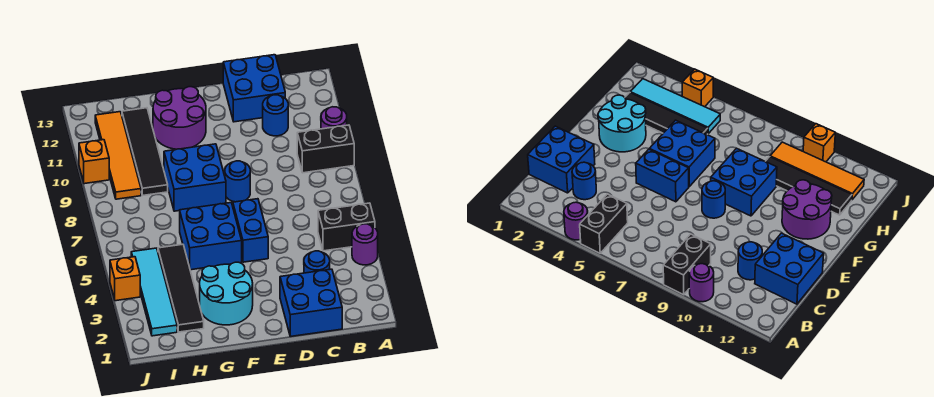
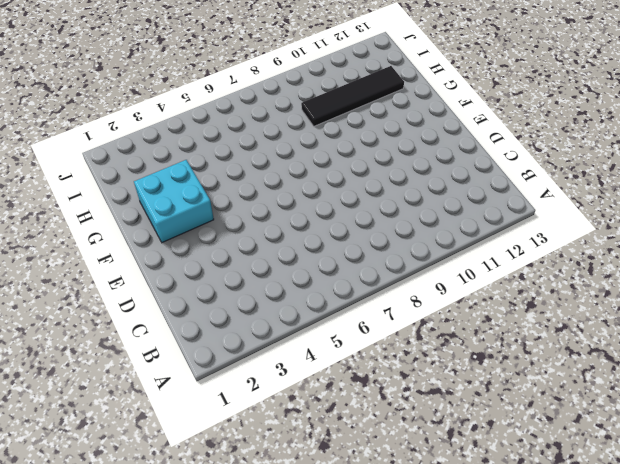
cyan brick F2:G3 level 1 -> cyan round brick F2:G3 level 1
none -> purple round brick A4 level 1
none -> black brick A5:B5 level 1
none -> black brick A9:B9 level 1

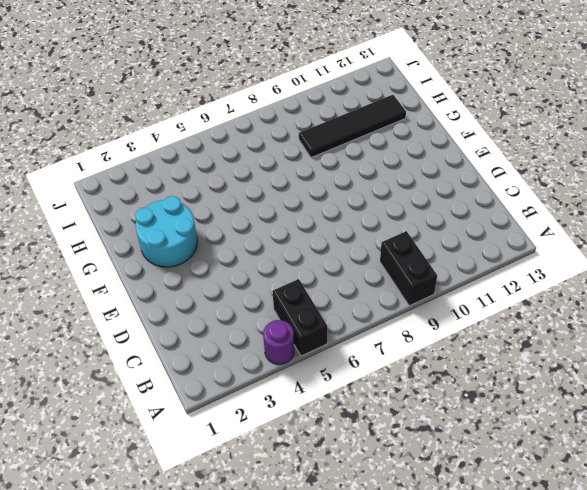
none -> purple round brick A10 level 1
none -> blue brick C1:D2 level 1
none -> blue round brick C3 level 1

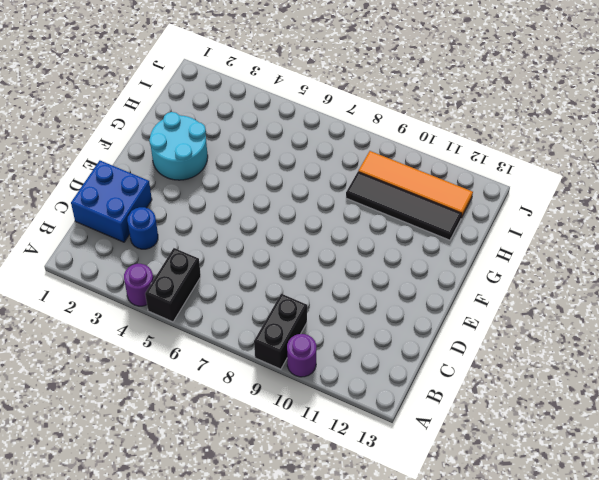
none -> blue round brick C11 level 1
none -> blue brick C12:D13 level 1
none -> blue brick E5:E6 level 1

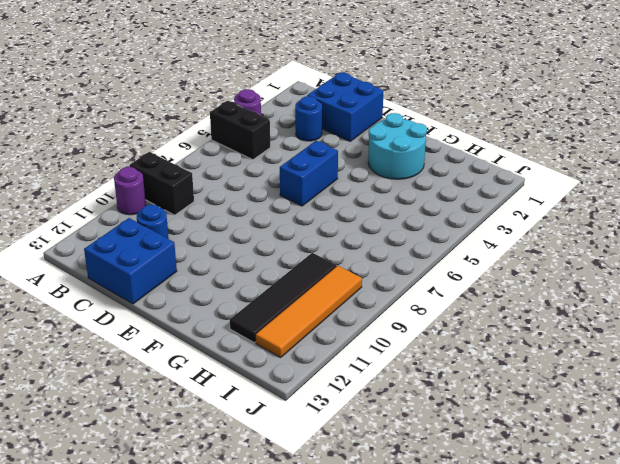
none -> blue round brick E8 level 1
none -> blue brick F5:G6 level 1
none -> blue brick F8:G9 level 1

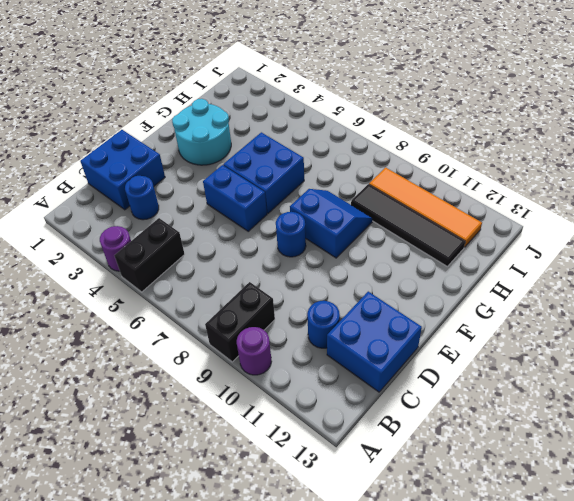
blue slope F8:G9 level 1 top F -> blue brick F8:G9 level 1
none -> purple round brick F11:G12 level 1
none -> black tile H2:H5 level 1
none -> cyan tile I2:I5 level 1

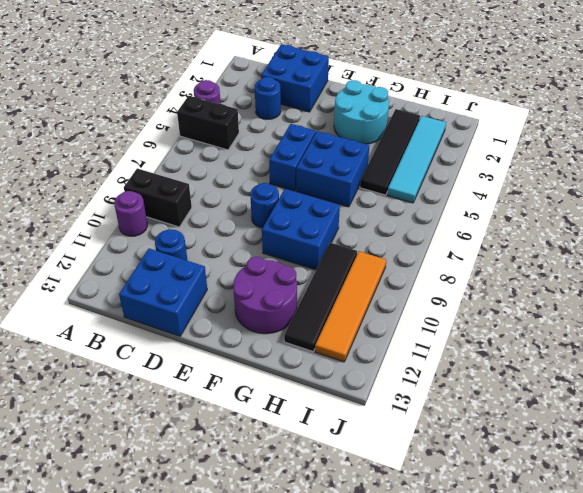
none -> orange brick J4 level 1
none -> orange brick J10 level 1

